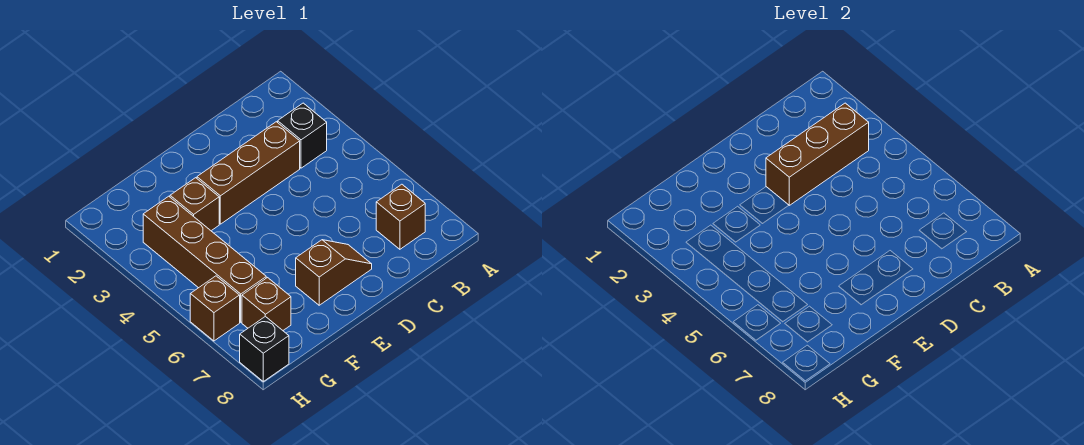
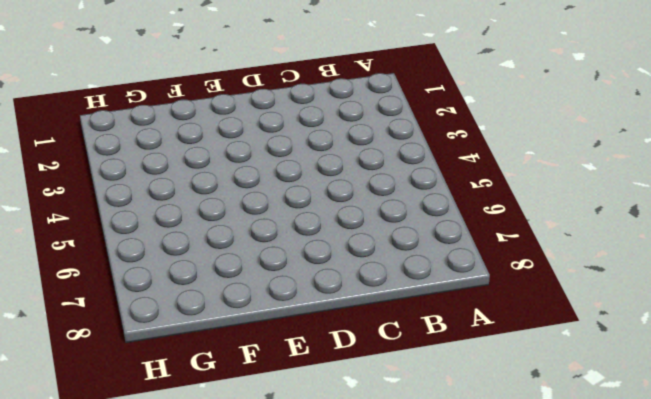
none -> black brick B3 level 1
none -> brown brick B7 level 1

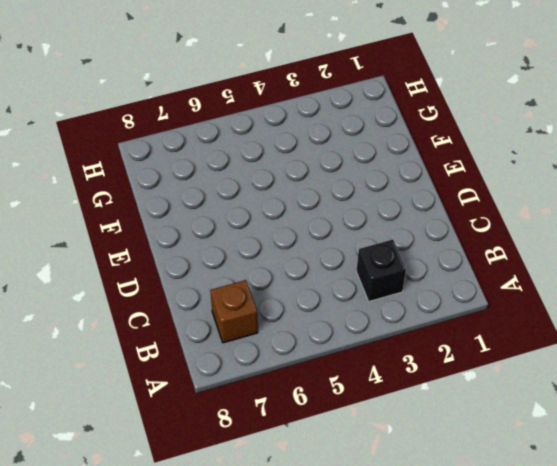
none -> brown brick C3:E3 level 1
none -> brown slope D7:E7 level 1 top E

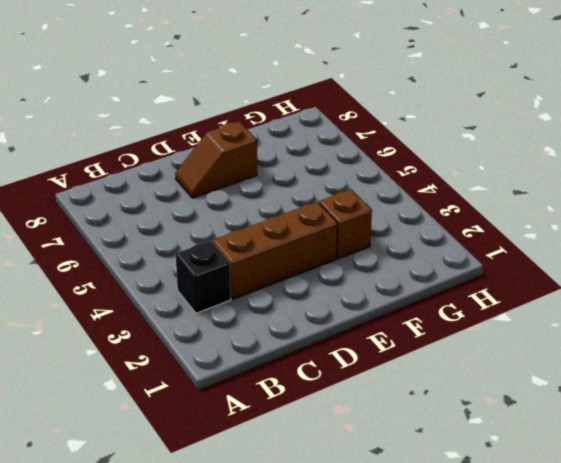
none -> brown brick B7 level 1
none -> brown brick G3:G6 level 1

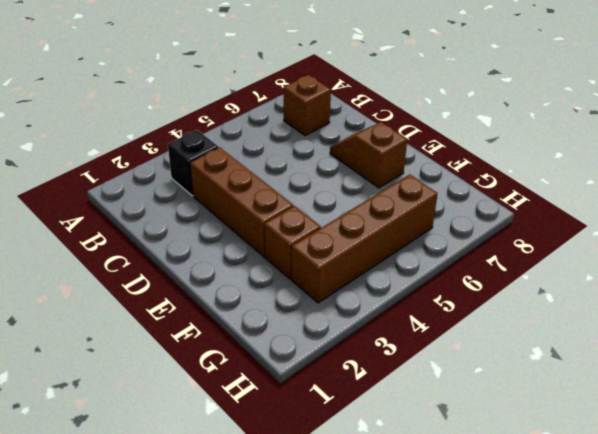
none -> brown brick G7 level 1
none -> brown brick H6 level 1

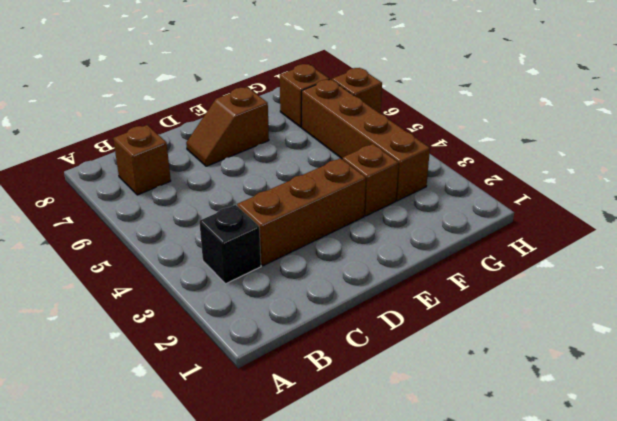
none -> black brick H8 level 1
none -> brown brick B3:D3 level 2

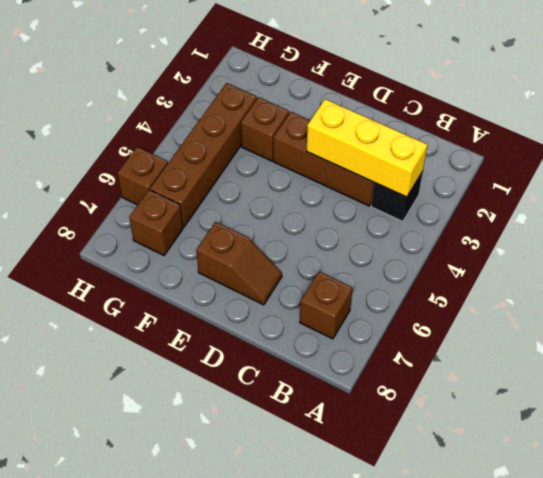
yellow brick B3:D3 level 2 -> brown brick B3:D3 level 2
none -> black brick H8 level 1

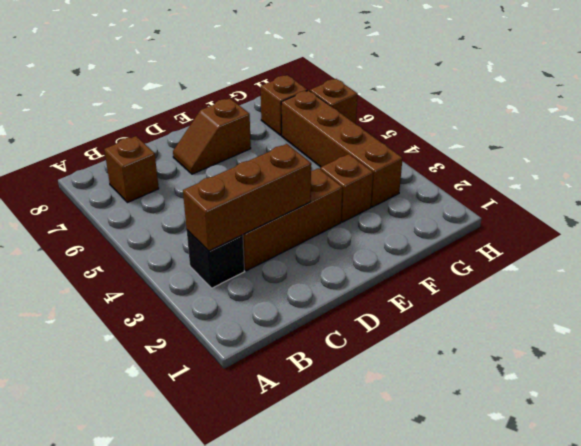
none -> black brick H8 level 1

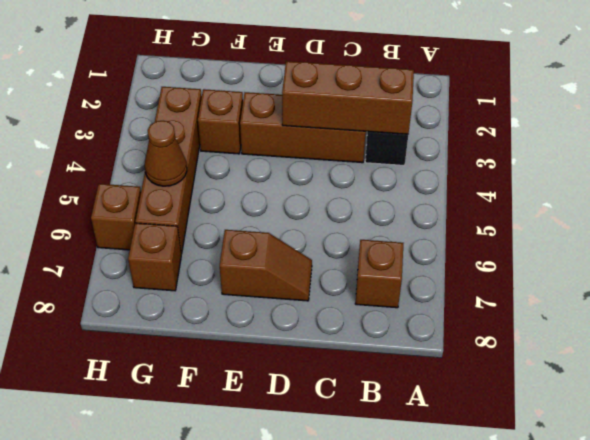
brown cone G5 level 2 -> none
none -> black brick H8 level 1

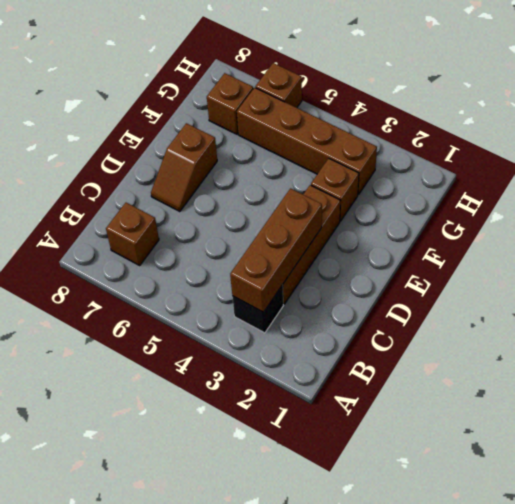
none -> black brick H8 level 1

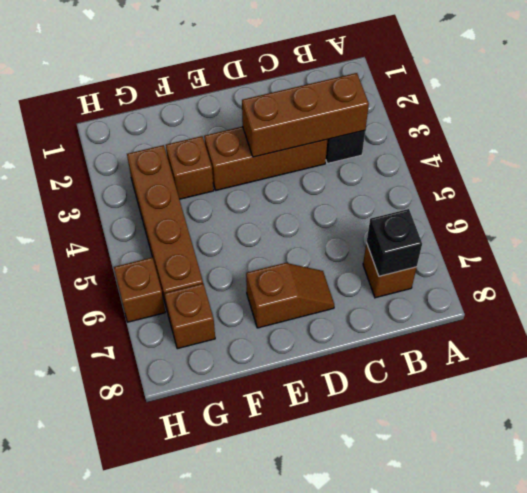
black brick B7 level 2 -> black brick H8 level 1

